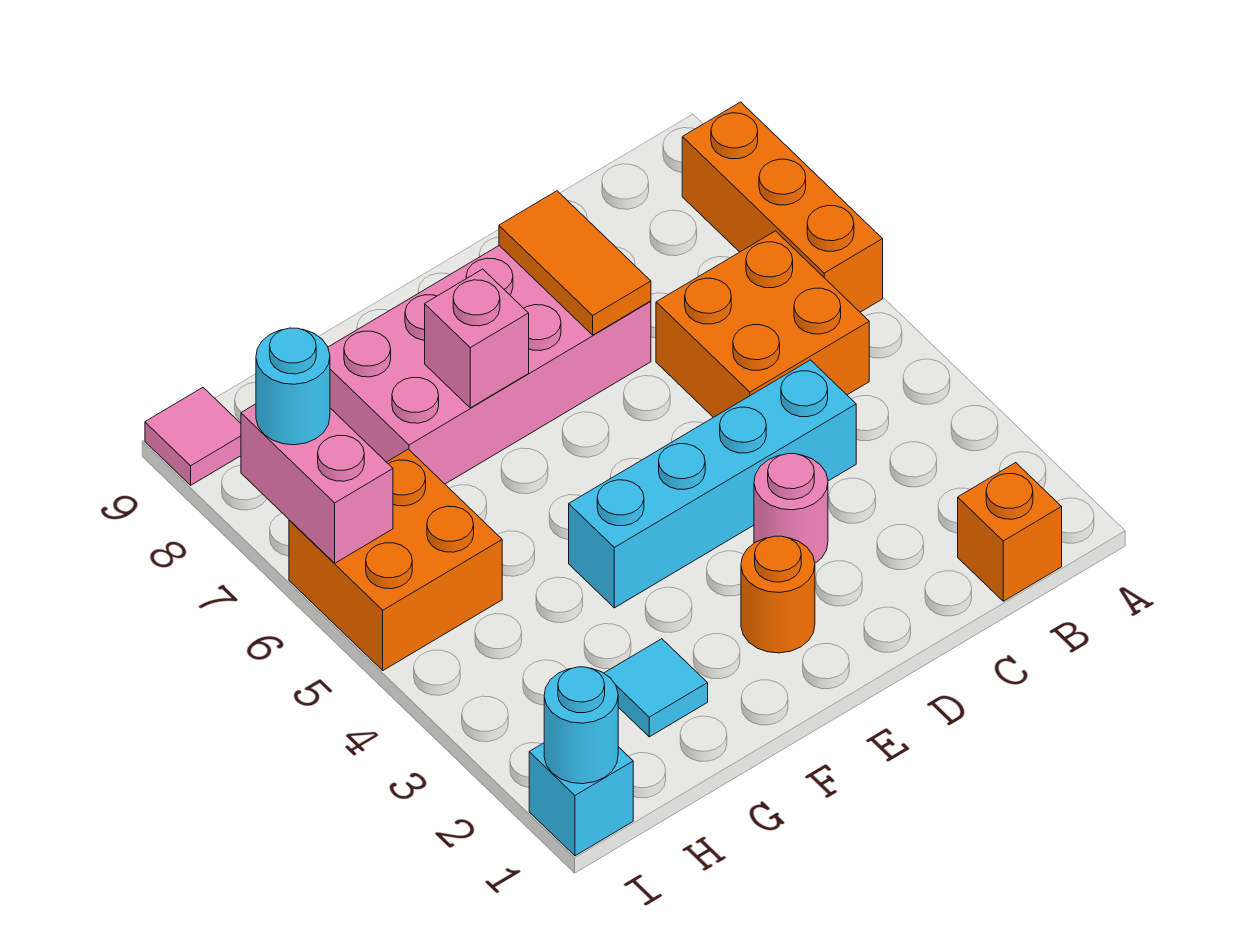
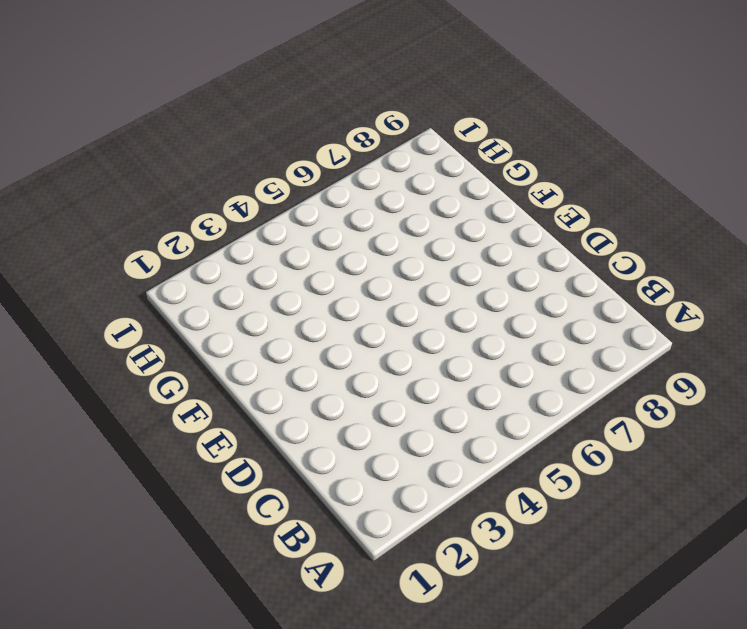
none -> orange brick A6:A8 level 1
none -> orange brick B1 level 1
none -> orange brick B5:C6 level 1

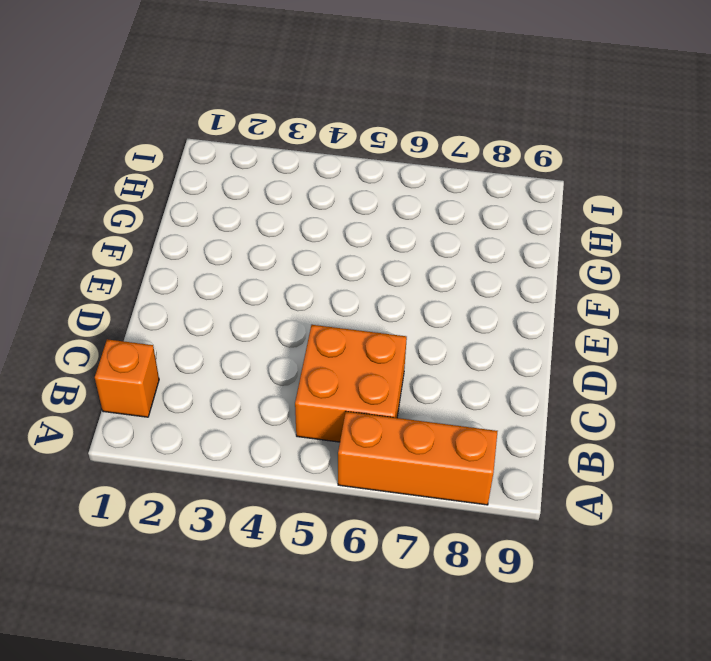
none -> cyan brick C4:F4 level 1
none -> pink round brick D3 level 1
none -> pink brick D7:G8 level 1

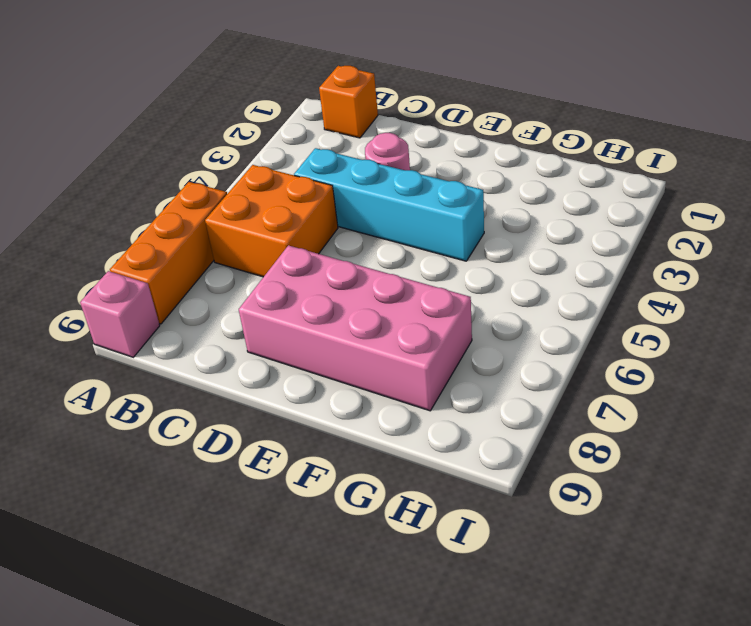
pink brick A9 level 1 -> pink brick F7 level 2
none -> orange round brick E2 level 1
none -> cyan tile G2 level 1
none -> orange brick H5:I6 level 1

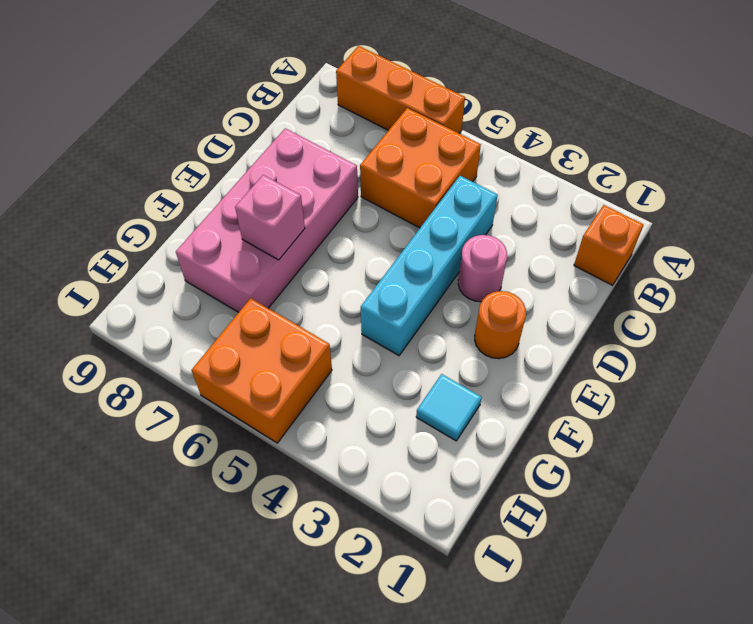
none -> cyan brick I1 level 1
none -> pink tile I9 level 1
none -> orange tile D7:D8 level 2

